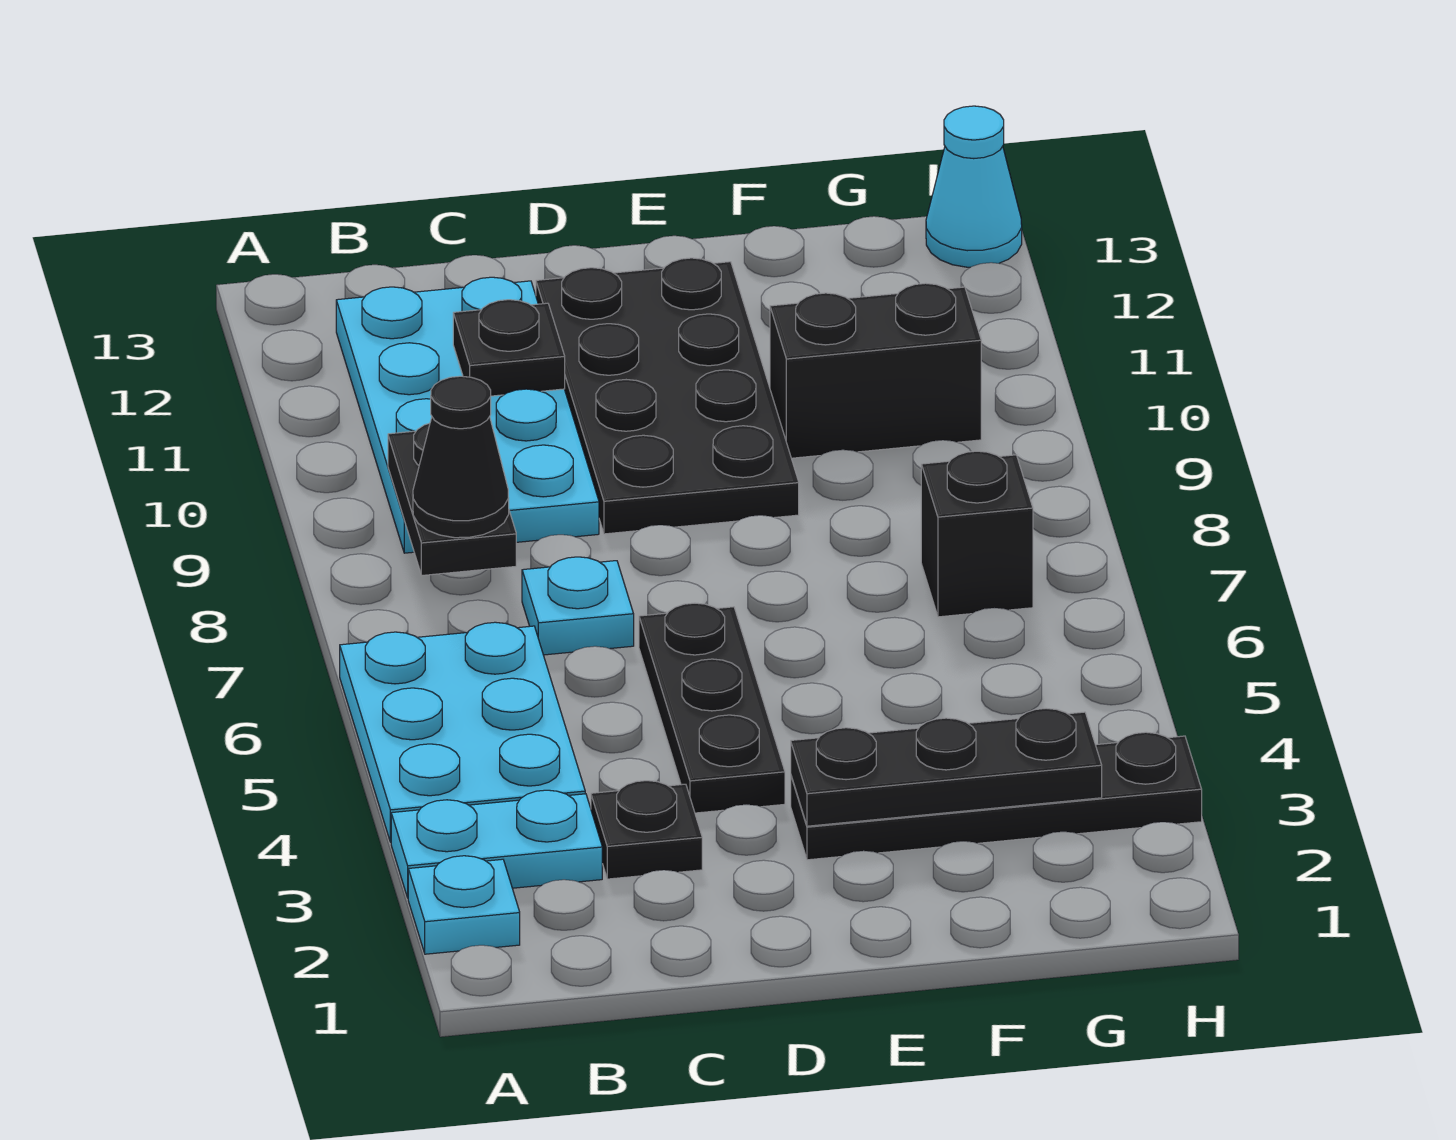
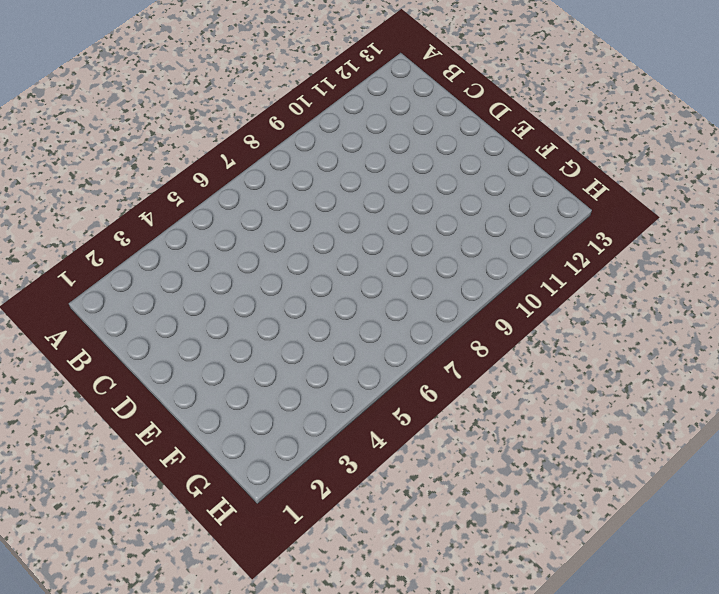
none -> cyan plate A2 level 1
none -> cyan plate A3:B3 level 1
none -> cyan plate A4:B6 level 1

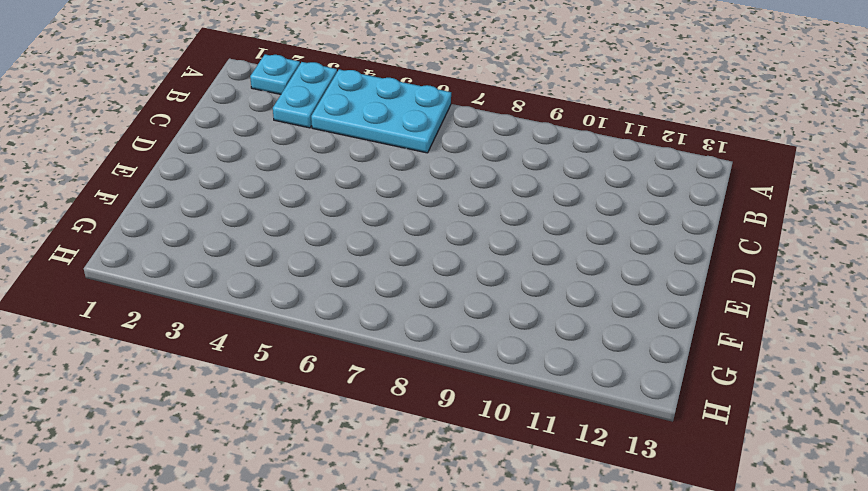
none -> cyan plate B9:C12 level 1
none -> black plate C3 level 1
none -> cyan plate C7 level 1

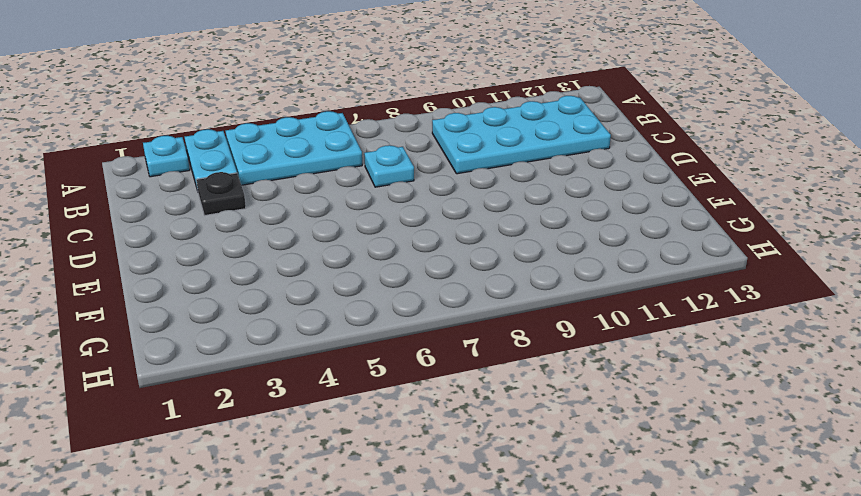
none -> black plate D4:D6 level 1
none -> black plate D9:E12 level 1
none -> black plate E3:H3 level 1

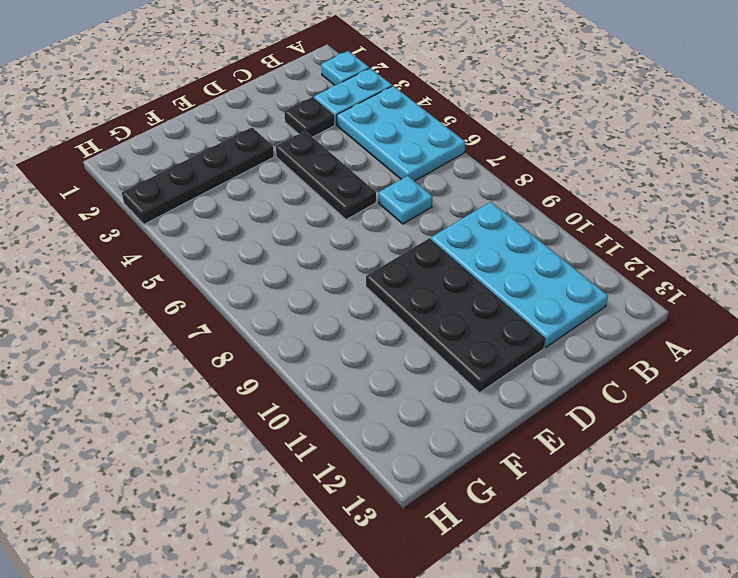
none -> black brick F10:G10 level 1
none -> black brick G7 level 1
none -> cyan cone H13 level 1

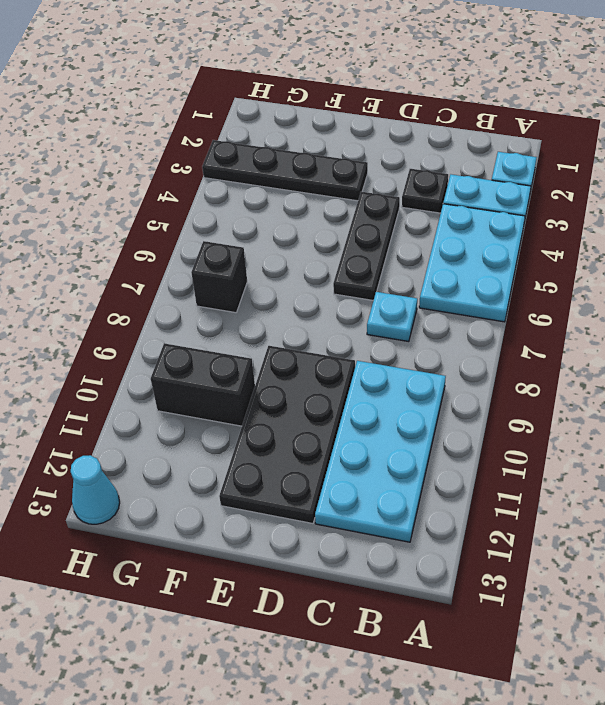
none -> black plate B8:B9 level 2
none -> black plate C11 level 2
none -> black plate E3:G3 level 2

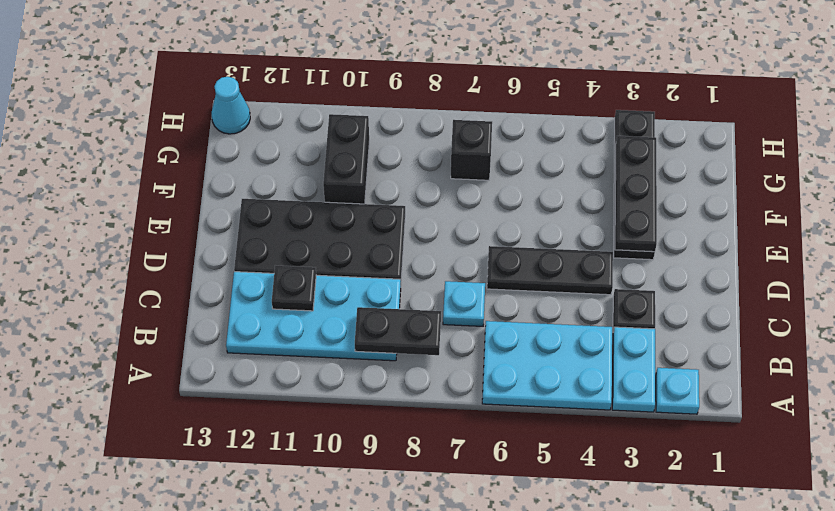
none -> black cone B8 level 3

